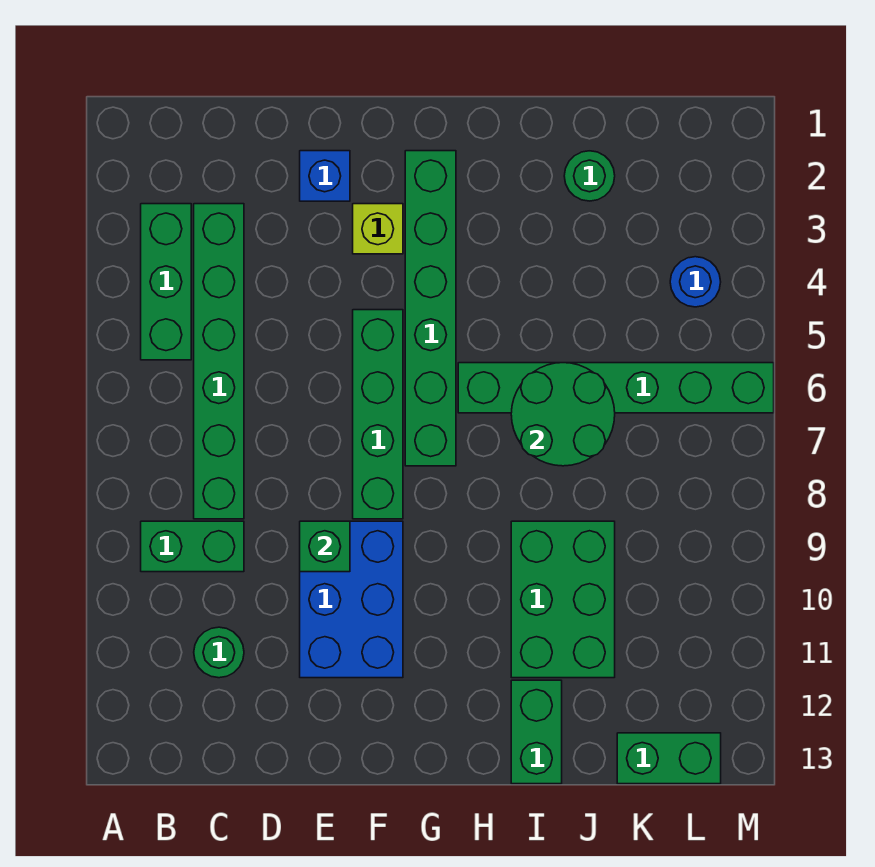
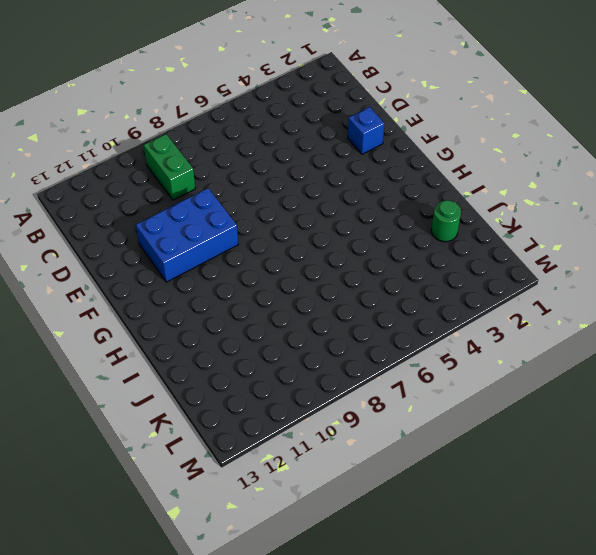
none -> green brick B3:B5 level 1
none -> green brick C3:C8 level 1
none -> green round brick C11 level 1

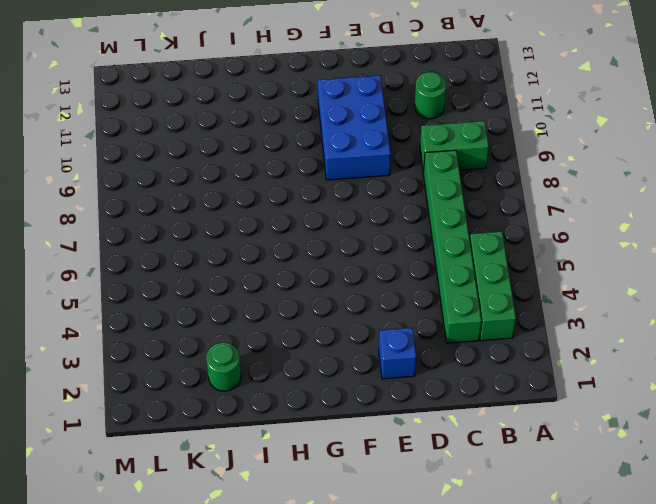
none -> lime brick F3 level 1
none -> green brick F5:F8 level 1
none -> green brick G2:G7 level 1

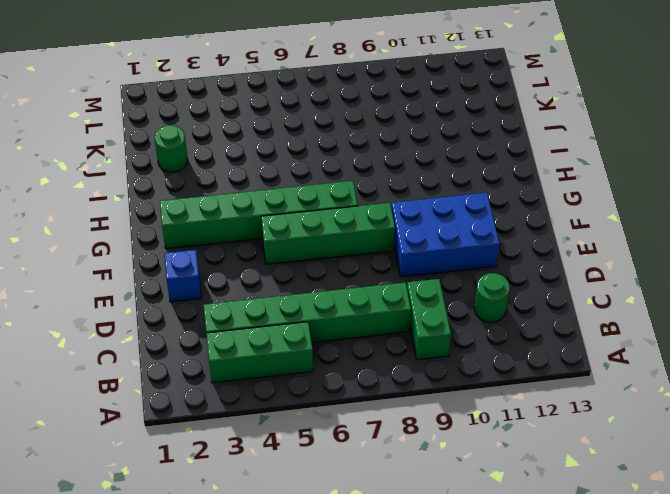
none -> lime brick F3 level 1
none -> green brick H6:M6 level 1
none -> green brick I9:J11 level 1

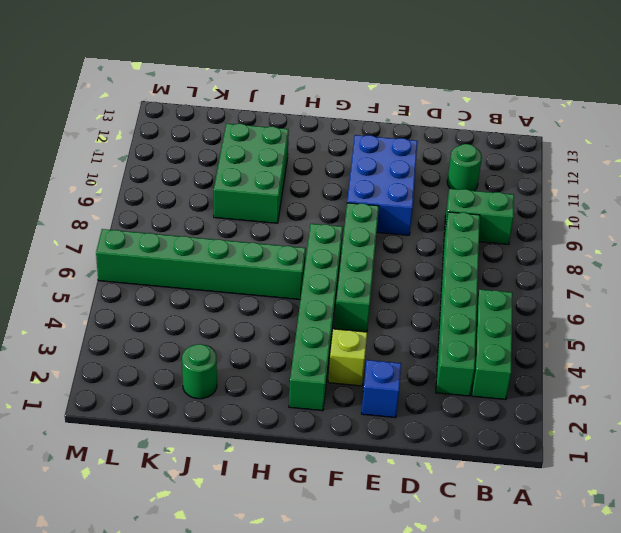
none -> green brick I12:I13 level 1
none -> green brick K13:L13 level 1
none -> blue round brick L4 level 1

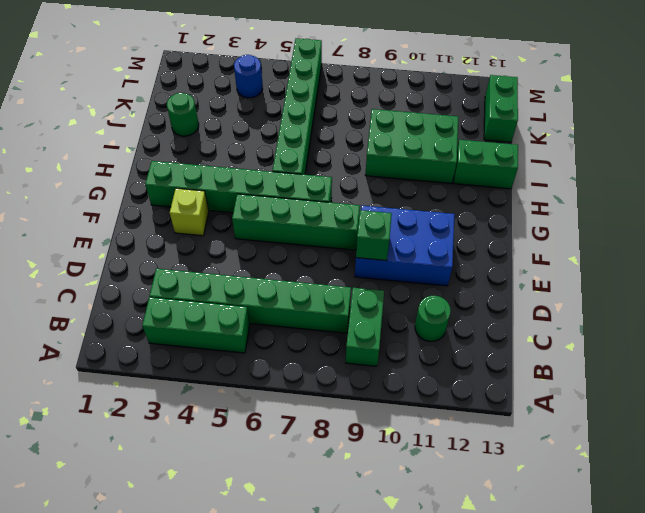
none -> blue brick E2 level 1
none -> green round brick I6:J7 level 2

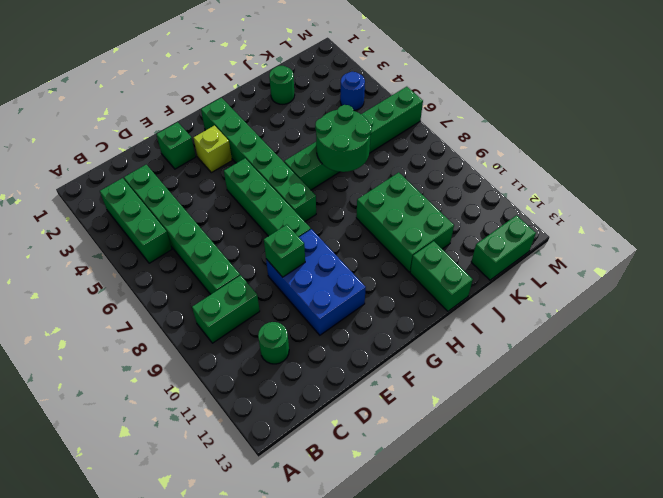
green brick E2 level 1 -> blue brick E2 level 1

